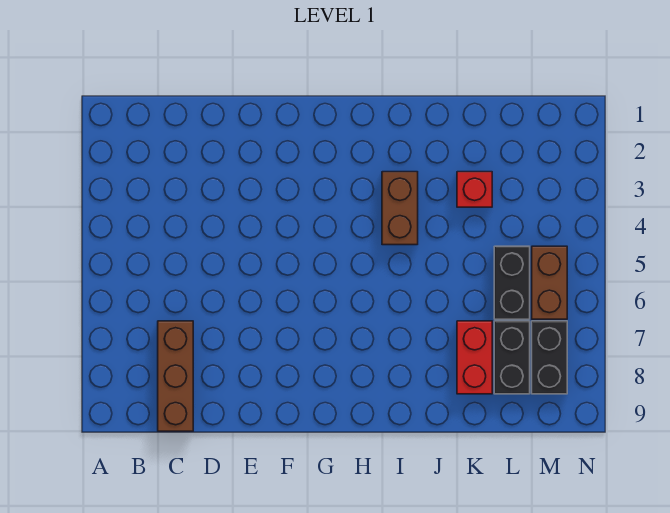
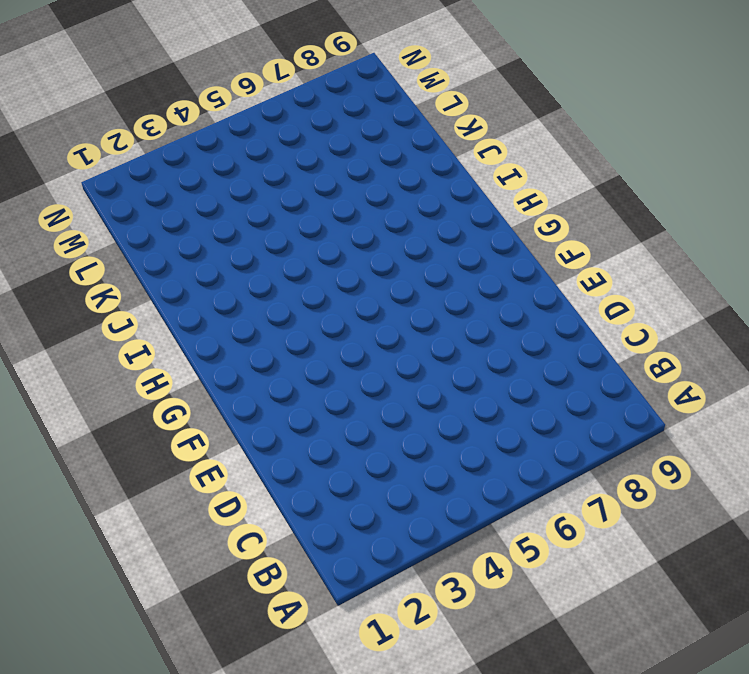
none -> brown brick C7:C9 level 1
none -> brown brick I3:I4 level 1

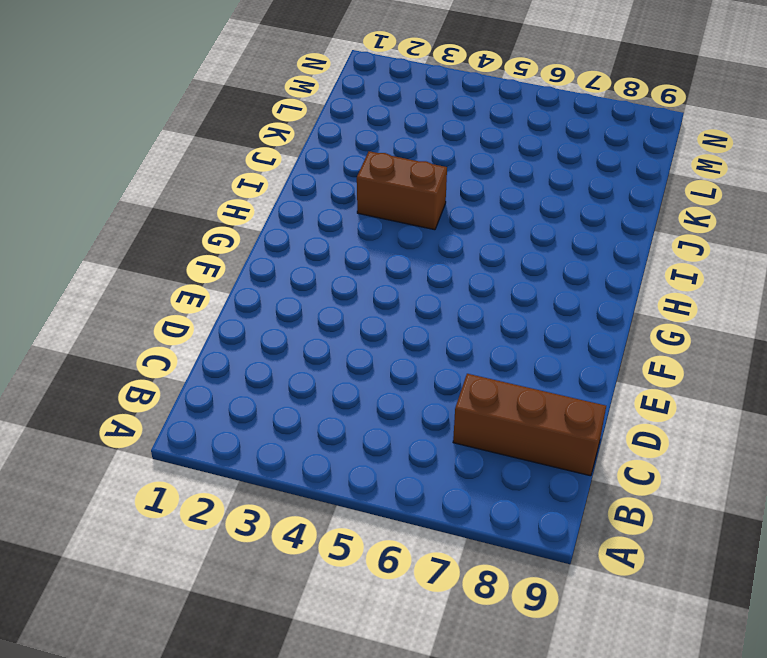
none -> red brick K3 level 1
none -> red brick K7:K8 level 1

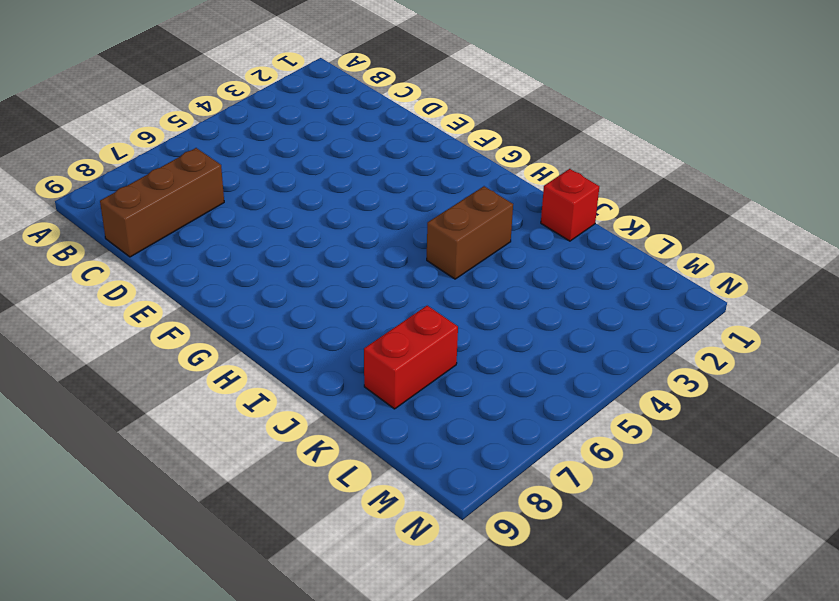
red brick J1 level 1 -> red brick K3 level 1
none -> black brick L5:L6 level 1
none -> black brick L7:L8 level 1

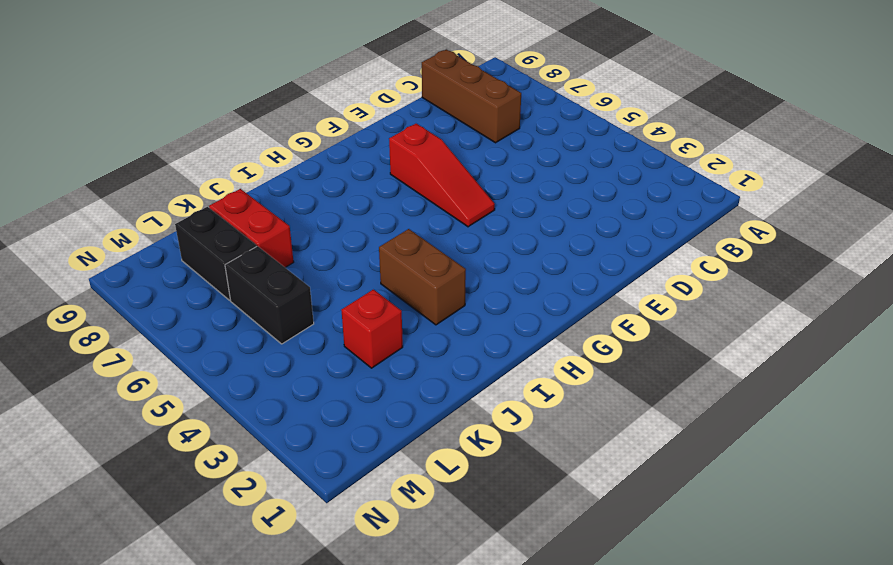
red slope F5:F7 level 1 top 7 -> none
none -> brown brick M5:M6 level 1
none -> black brick M7:M8 level 1

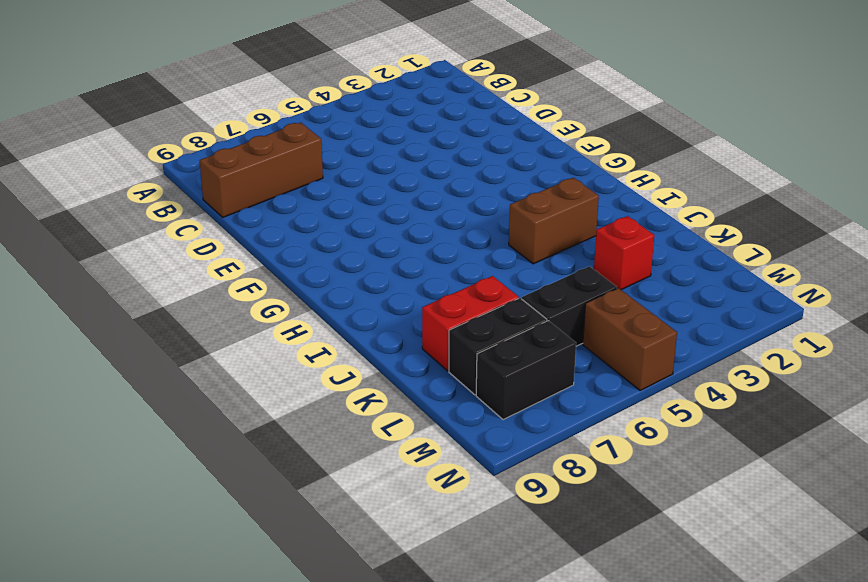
brown brick M5:N5 level 1 -> brown brick M5:M6 level 1

